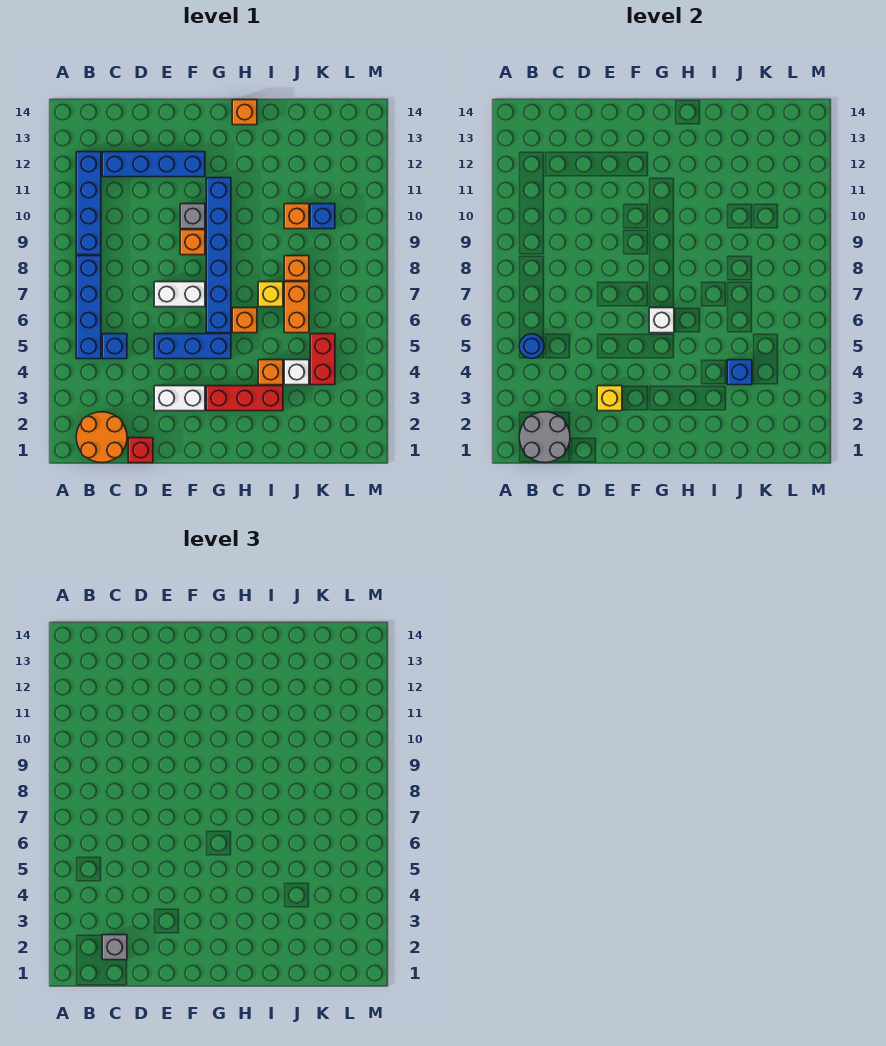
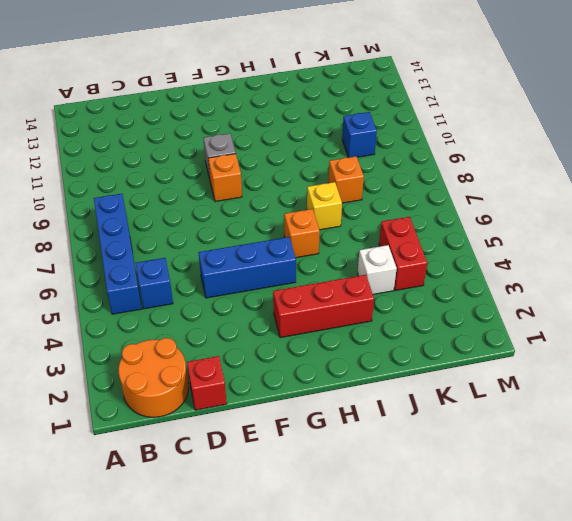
none -> blue brick B9:B12 level 1
none -> blue brick C12:F12 level 1
none -> white brick E3:F3 level 1

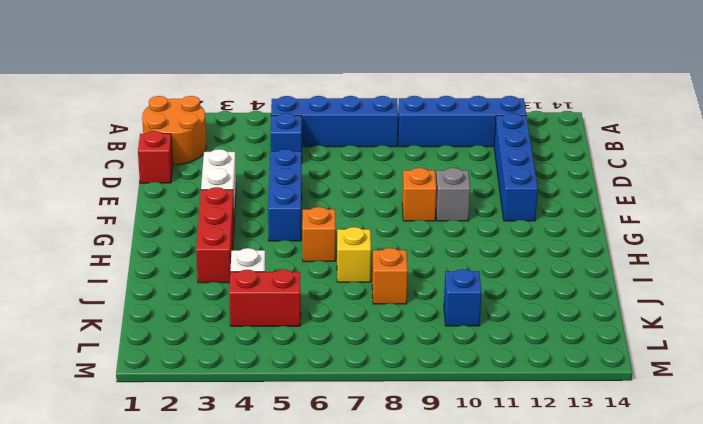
none -> white brick E7:F7 level 1
none -> blue brick G6:G11 level 1
none -> orange brick H14 level 1

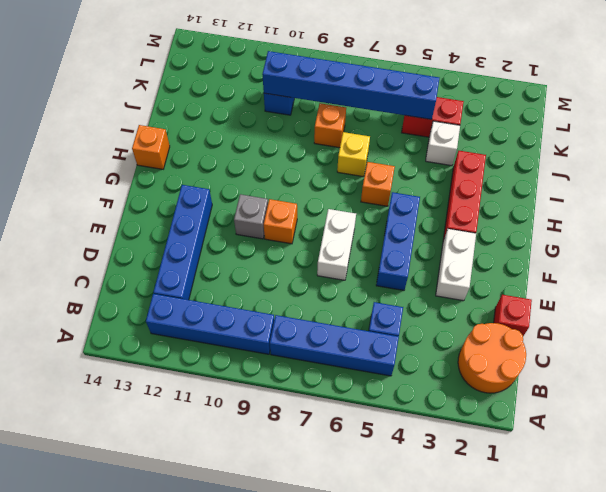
blue brick K5:K10 level 2 -> blue brick G6:G11 level 1
none -> orange brick I4 level 1
none -> orange brick J6:J7 level 1
none -> orange brick J10 level 1

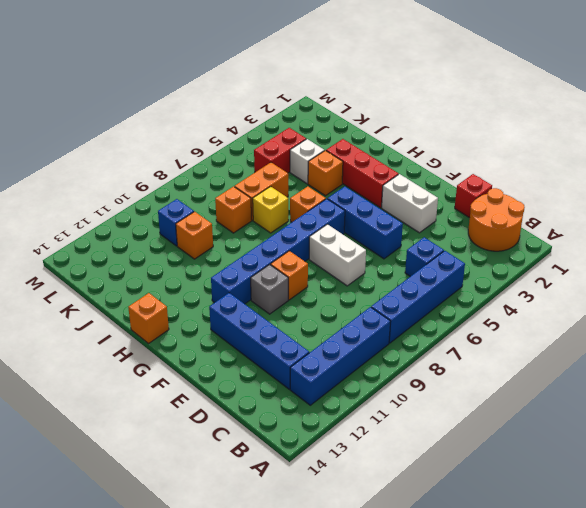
none -> grey round brick B1:C2 level 2
none -> blue round brick B5 level 2
none -> yellow brick E3 level 2

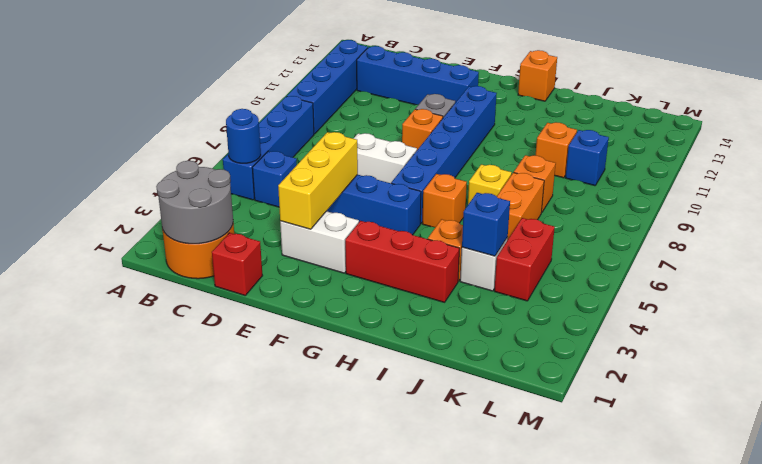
yellow brick E3:E5 level 2 -> yellow brick E3 level 2
none -> white brick G6 level 2
none -> grey brick C2 level 3

